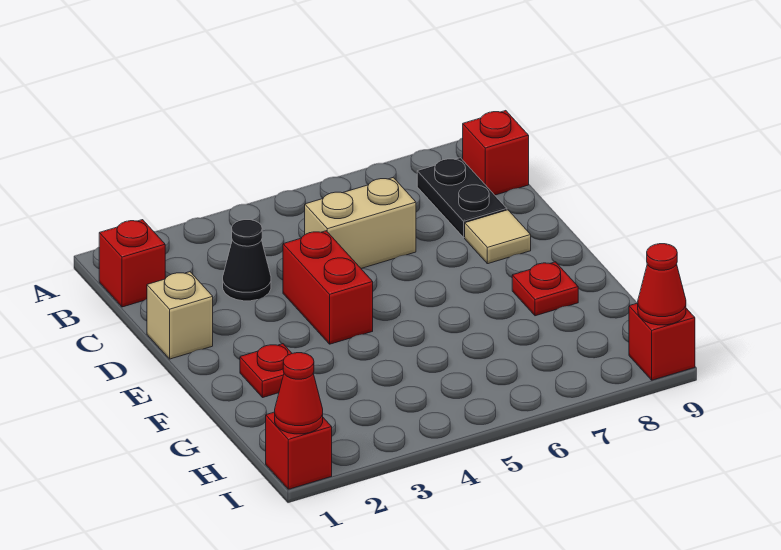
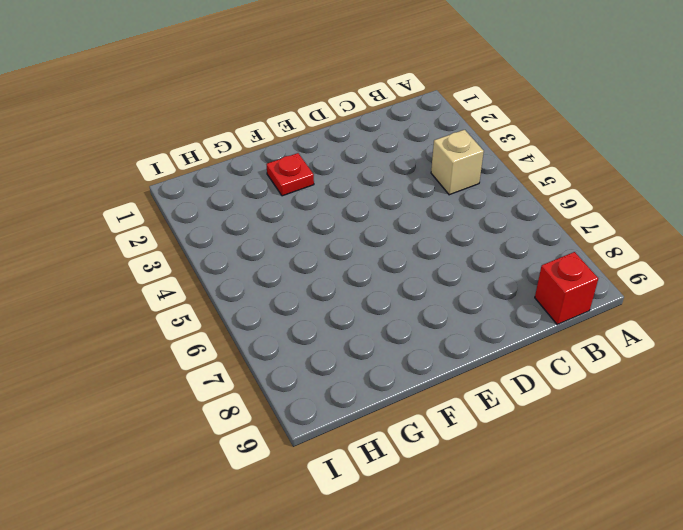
tan brick B4 level 1 -> tan brick D1 level 1
none -> red brick B1 level 1
none -> black plate B8:C8 level 1
none -> black cone C3 level 1

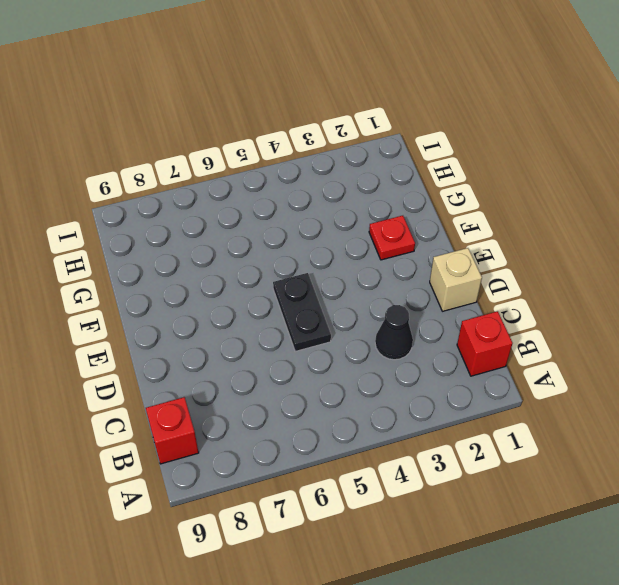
black plate D5:E5 level 1 -> black plate B8:C8 level 1
none -> tan brick C5:C6 level 1
none -> red brick D4:E4 level 1
none -> tan tile D8 level 1

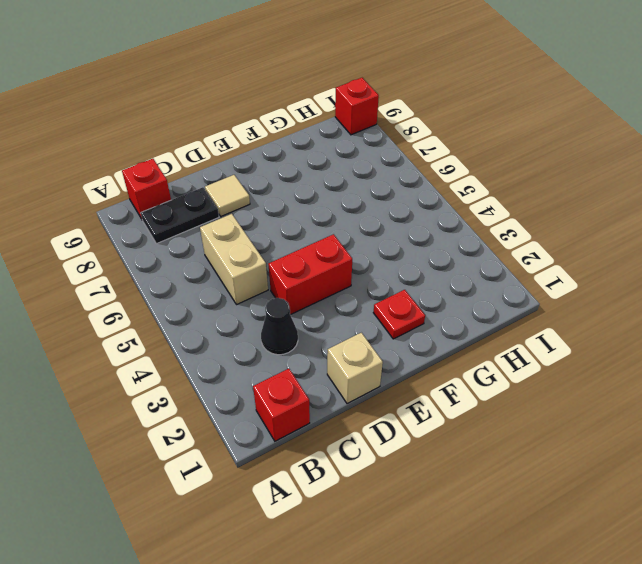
none -> red plate F8 level 1
none -> red brick I1 level 1
none -> red cone I1 level 2

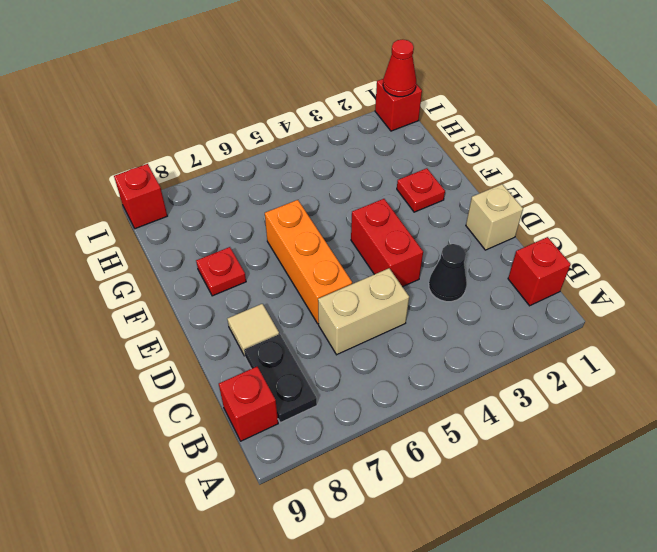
orange brick D6:F6 level 1 -> none
none -> red cone I9 level 2

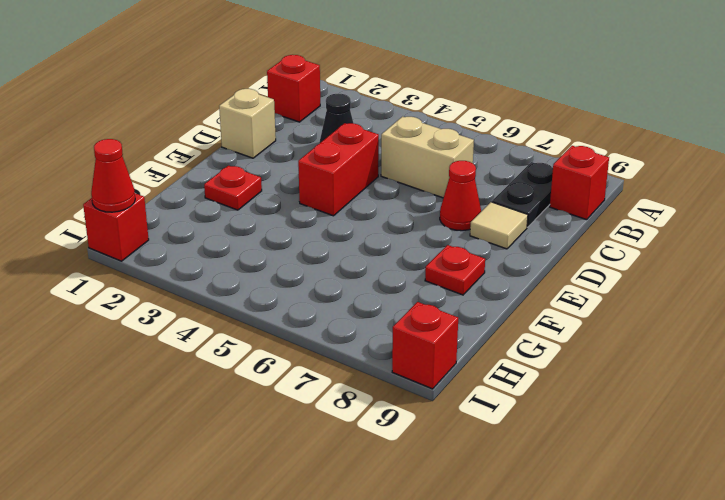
red cone D7 level 1 -> red cone I9 level 2

